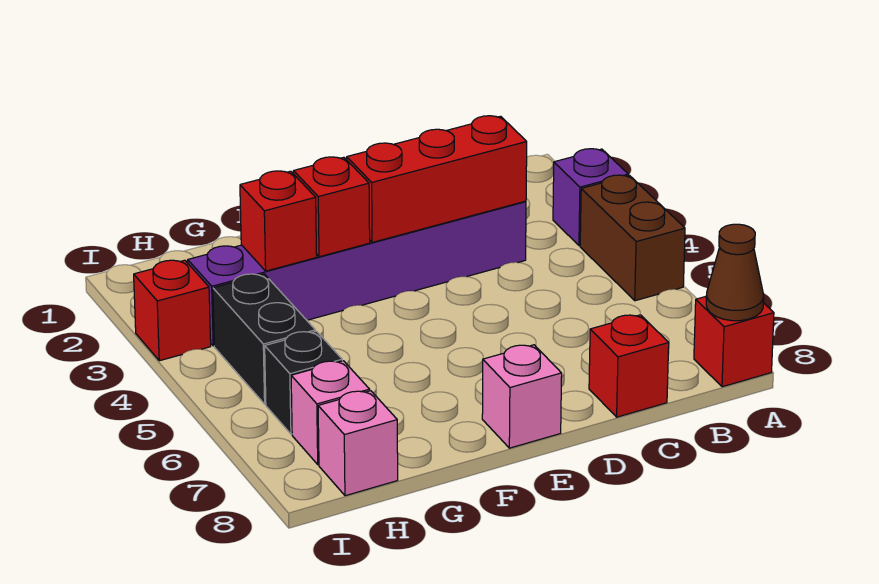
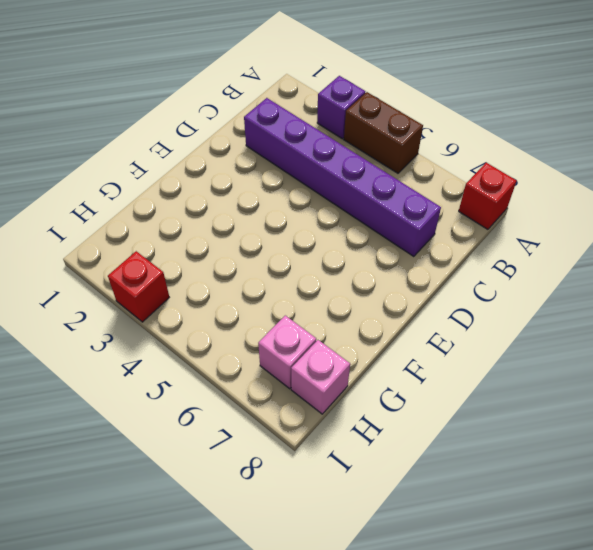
purple brick C2:C7 level 1 -> purple brick C3:H3 level 1
none -> red brick C8 level 1
none -> pink brick E8 level 1
none -> black brick H4:H5 level 1

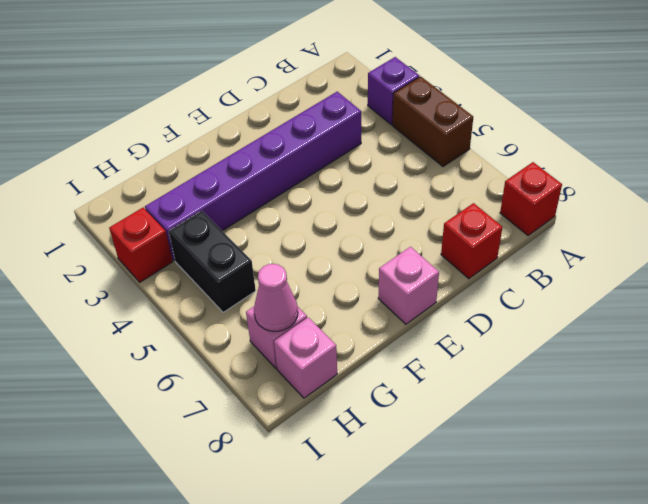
pink cone H7 level 2 -> none
none -> black brick H6 level 1
none -> brown cone A8 level 2
none -> red brick C3:E3 level 2

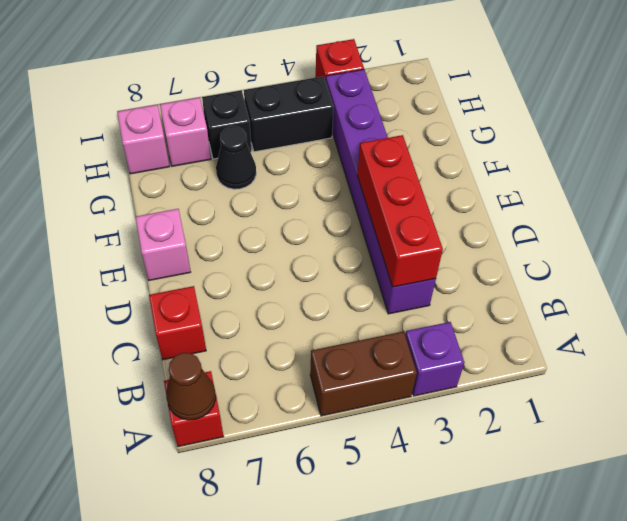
black cone G6 level 1 -> none
none -> red brick F3 level 2
none -> red brick G3 level 2

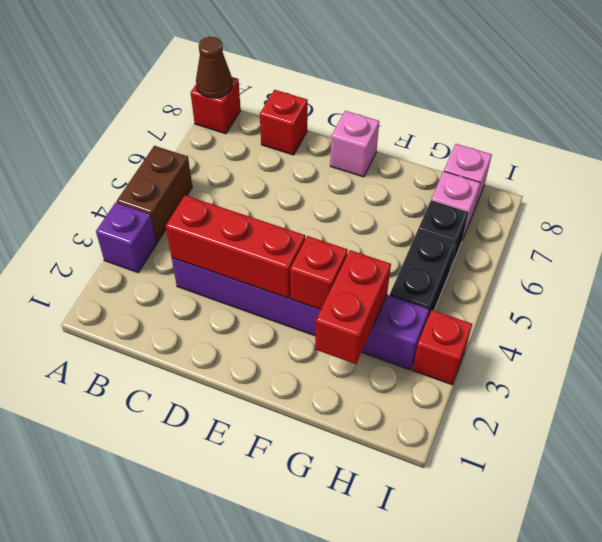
red brick G2:G3 level 2 -> red brick G3 level 2

